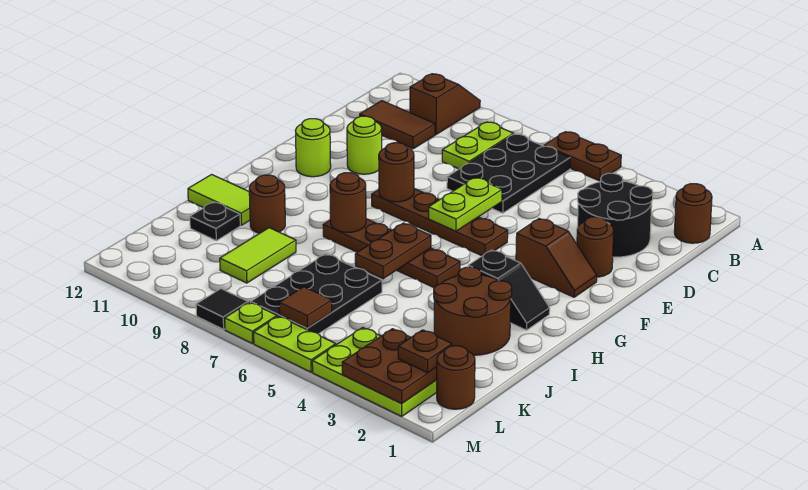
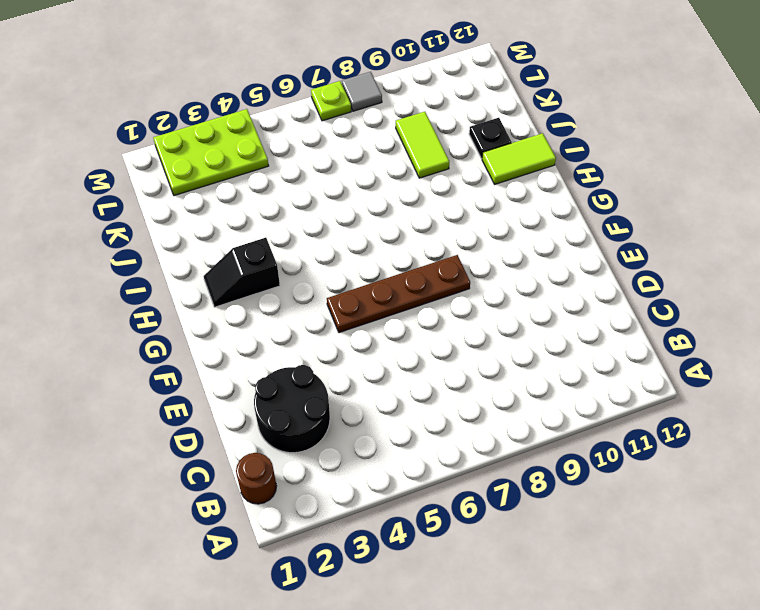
grey tile M8 level 1 -> black tile M8 level 1
none -> brown plate A5:A6 level 1
none -> brown slope A10:B10 level 1 top B
none -> black plate B6:D7 level 1
none -> lime plate B8:C8 level 1

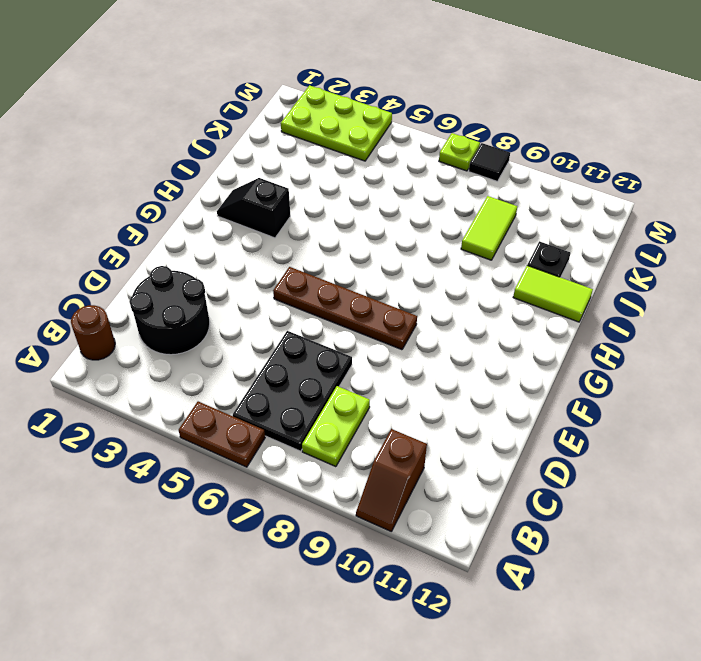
none -> brown tile C10:C11 level 1
none -> brown round brick E2 level 1
none -> lime round brick E10 level 1
none -> brown slope F2:F3 level 1 top 3

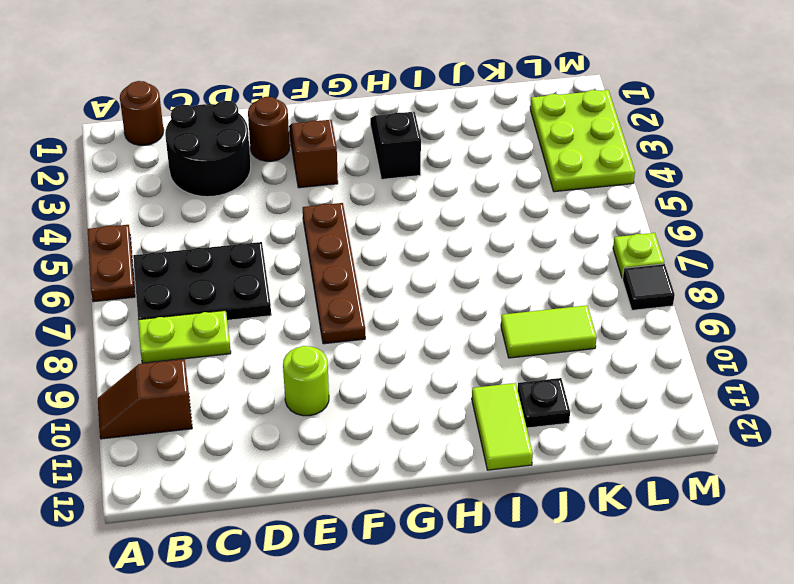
none -> brown tile C10:C11 level 1
none -> lime round brick F11 level 1
none -> brown plate H5:H8 level 1
none -> brown round brick I2:J3 level 1

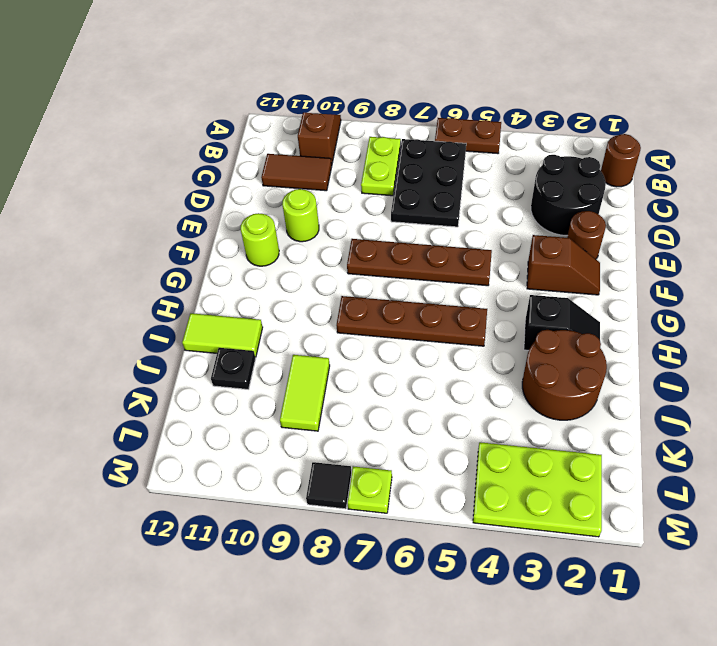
none -> brown round brick I10 level 1
none -> black plate J6:L7 level 1
none -> brown round brick L1 level 1
none -> lime plate M5:M6 level 1

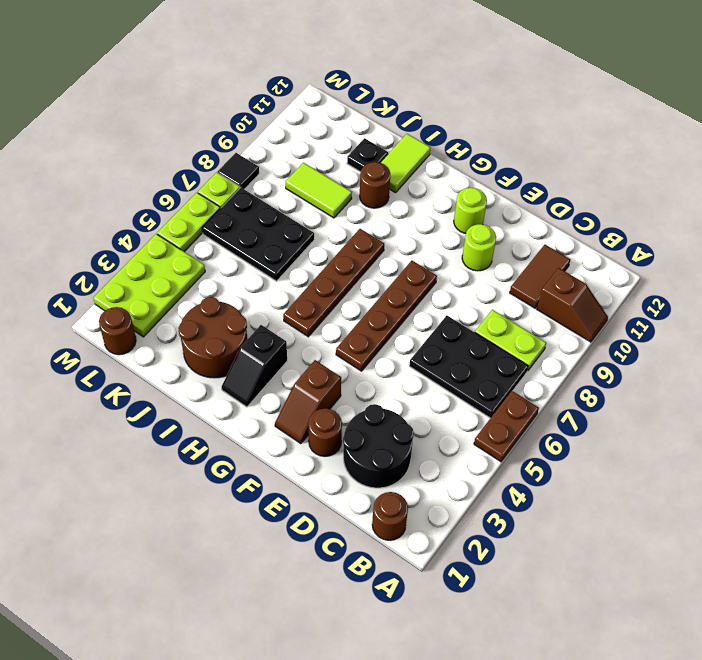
none -> lime plate E6:F6 level 2
none -> brown round brick F8 level 2
none -> brown plate H6:I6 level 2
none -> brown round brick H8 level 2

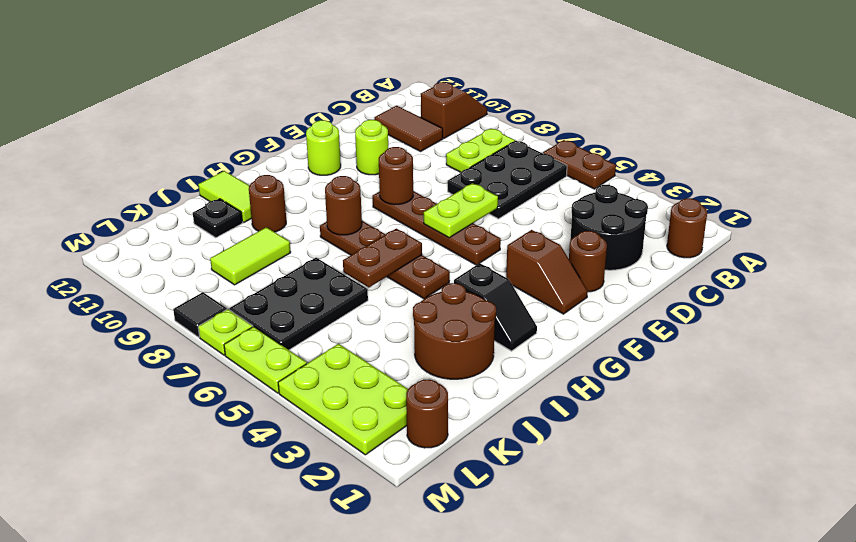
none -> brown plate L2:M3 level 2
none -> brown tile L6 level 2
none -> brown plate L2 level 3

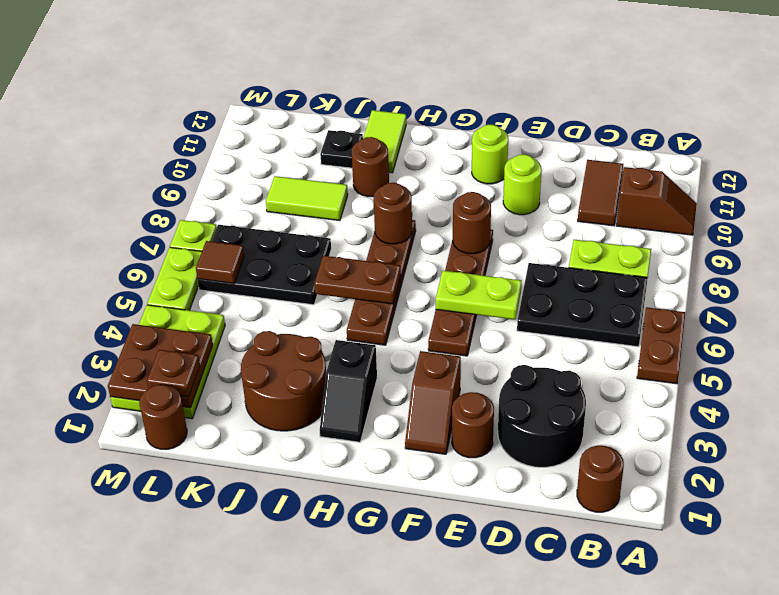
none -> black tile M8 level 1

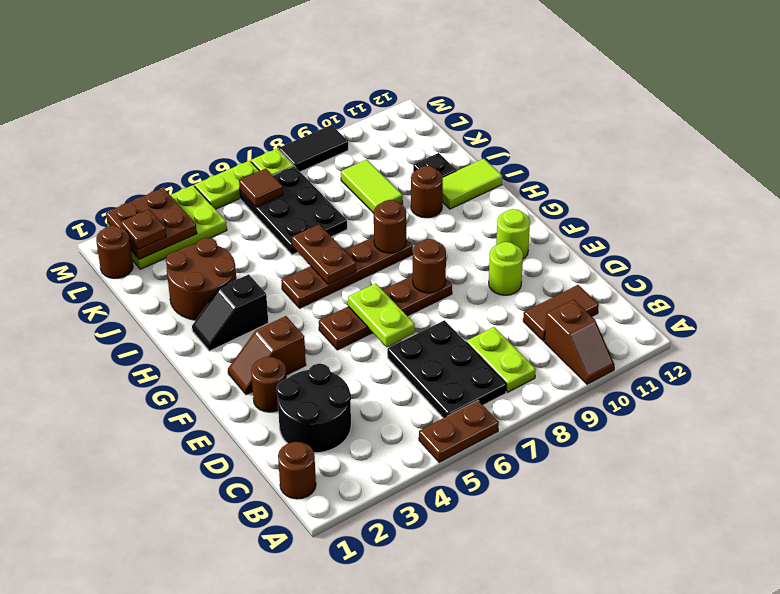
black tile M8:M9 level 1 -> black tile M8 level 1

